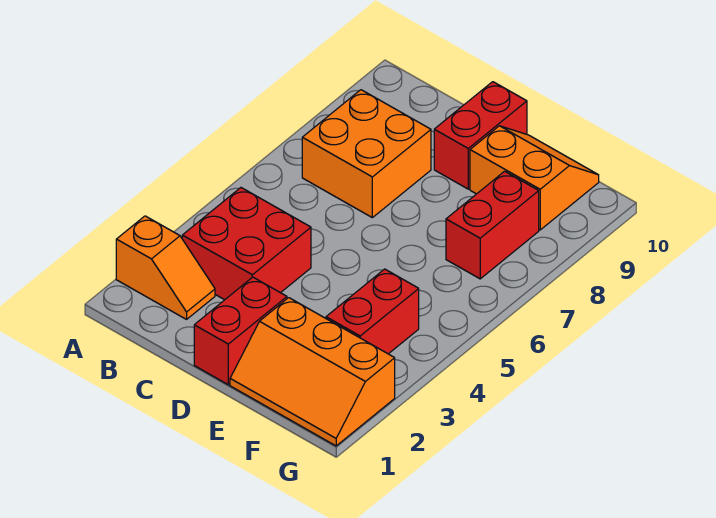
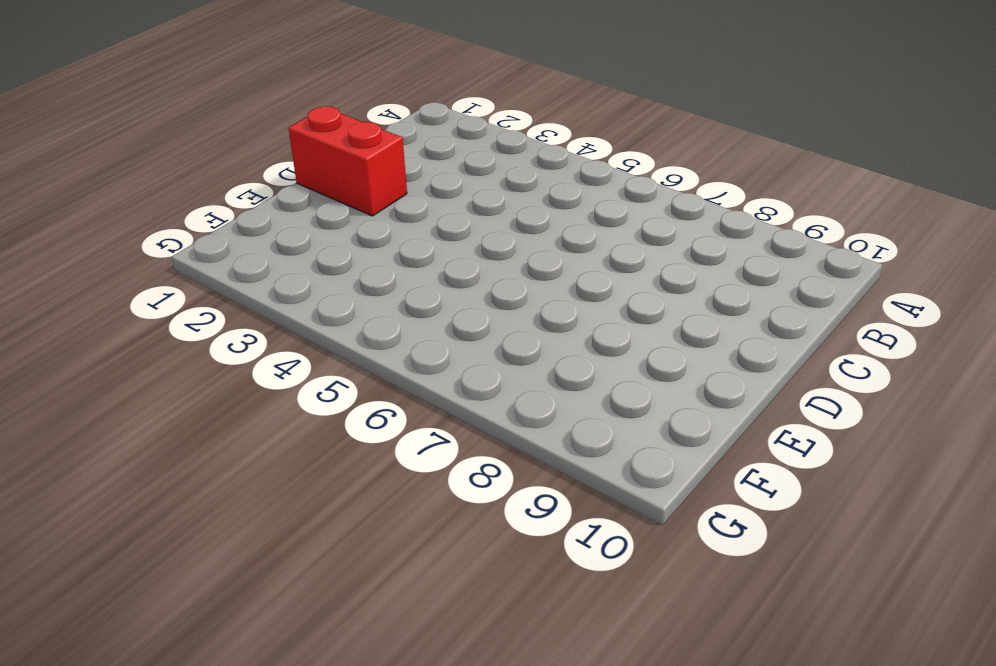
none -> orange slope A2:B2 level 1 top A
none -> red brick B3:C4 level 1

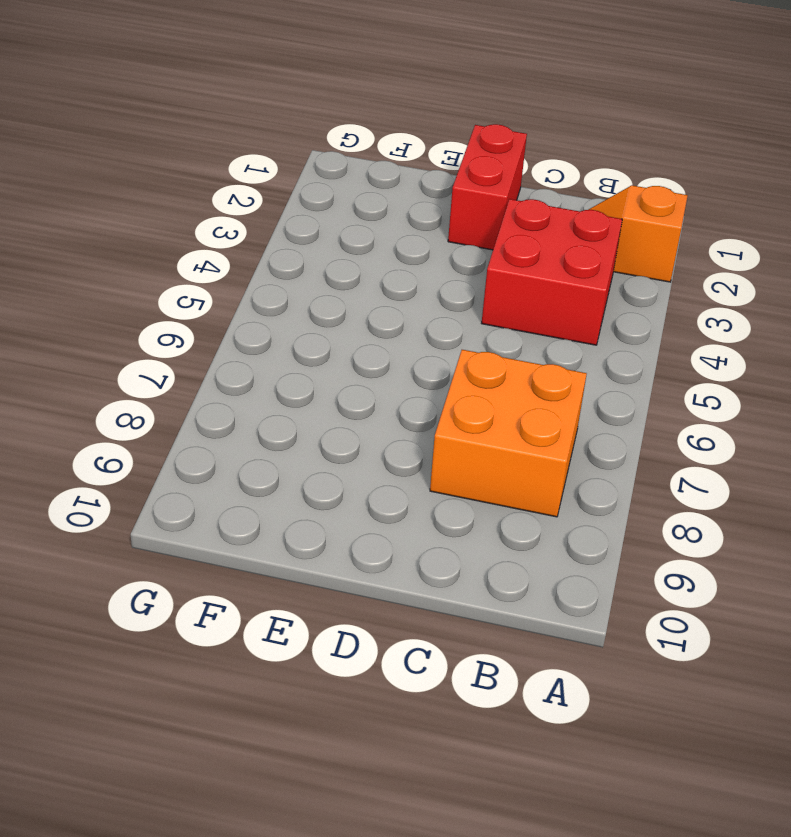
none -> red brick D9:D10 level 1
none -> orange slope E1:G2 level 1 top 2

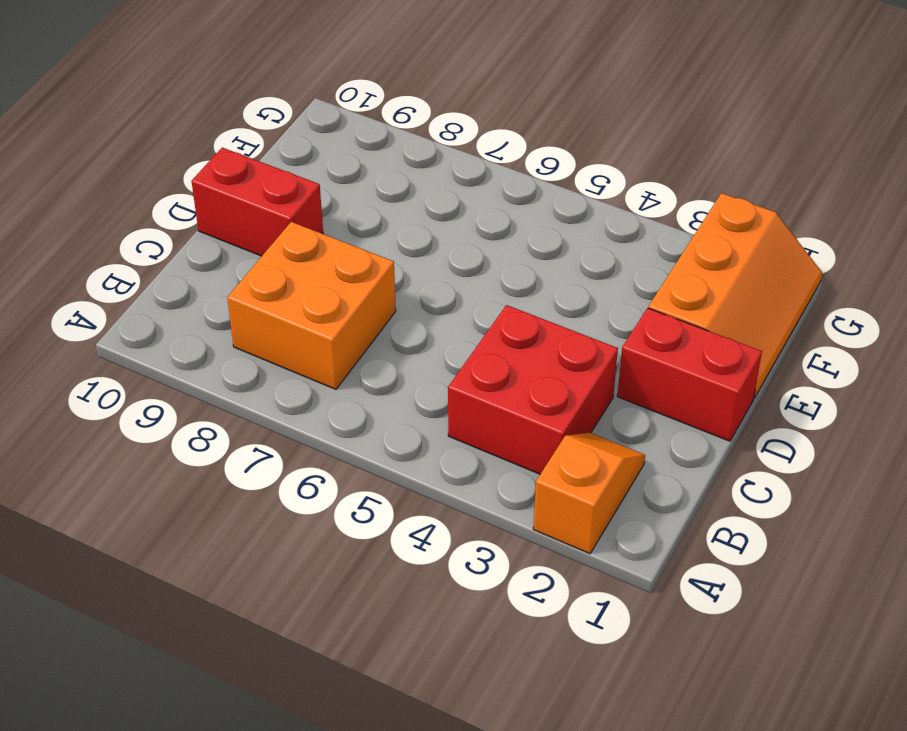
none -> orange slope E9:F10 level 1 top 9
none -> red brick F3:F4 level 1

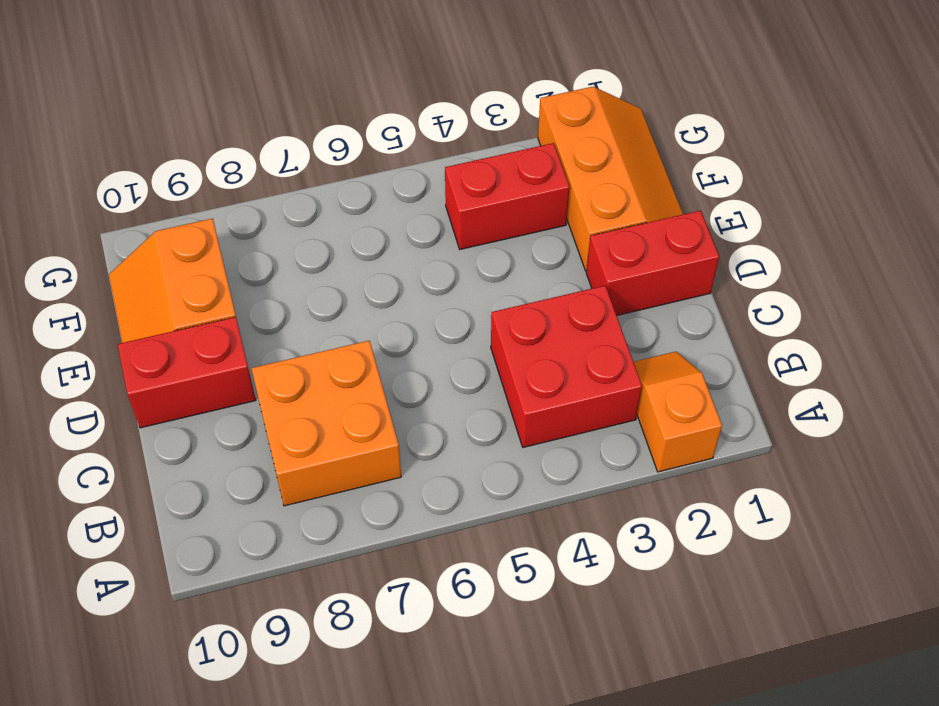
none -> red brick F7:F8 level 1

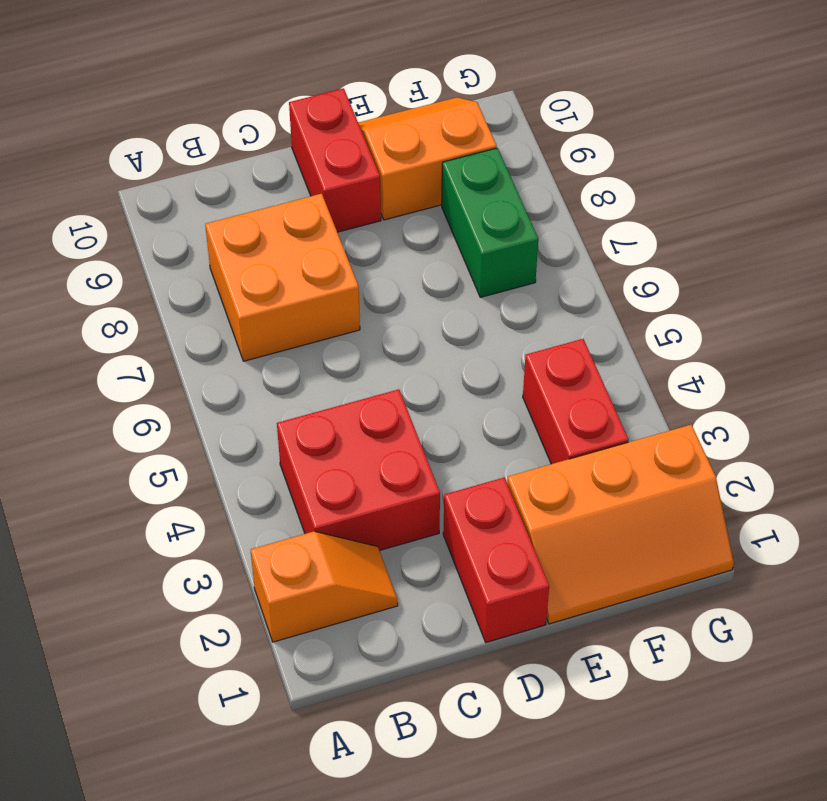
green brick F7:F8 level 1 -> red brick F7:F8 level 1

